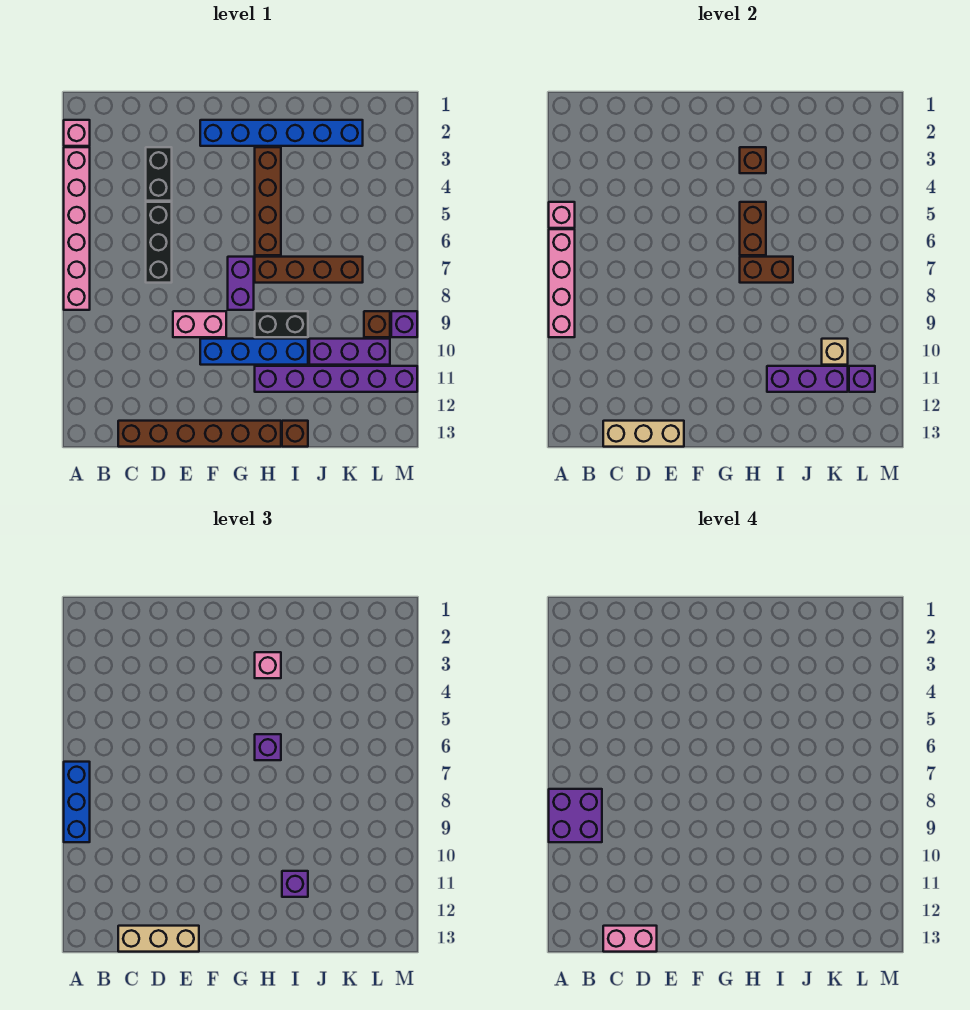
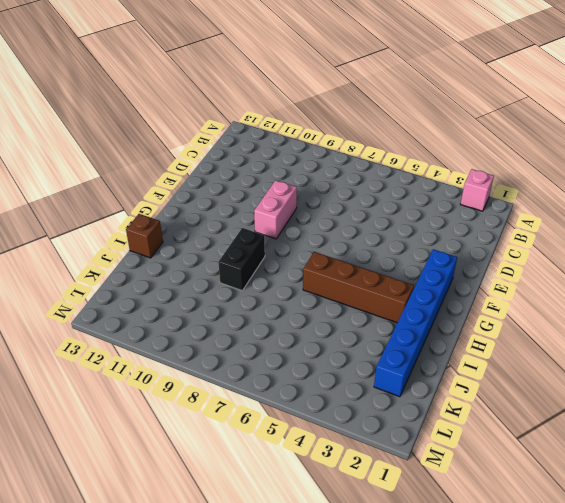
none -> pink brick A3:A8 level 1
none -> brown brick C13:H13 level 1
none -> black brick D3:D4 level 1
none -> black brick D5:D7 level 1

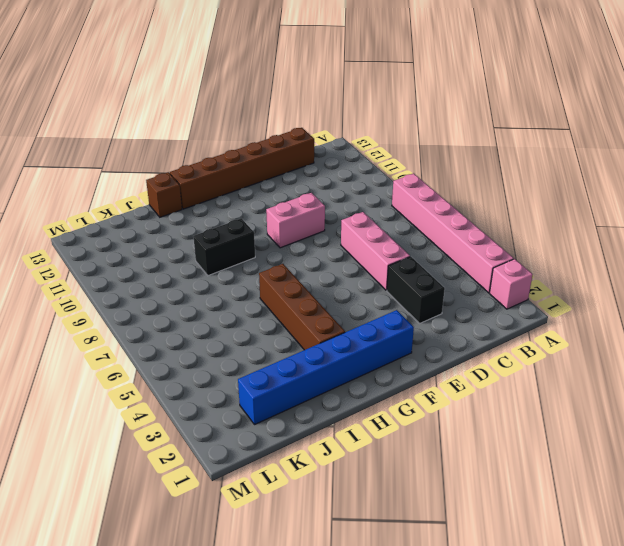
pink brick D5:D7 level 1 -> black brick D5:D7 level 1
none -> blue brick F10:I10 level 1
none -> purple brick G7:G8 level 1
none -> brown brick H7:K7 level 1
none -> purple brick H11:M11 level 1

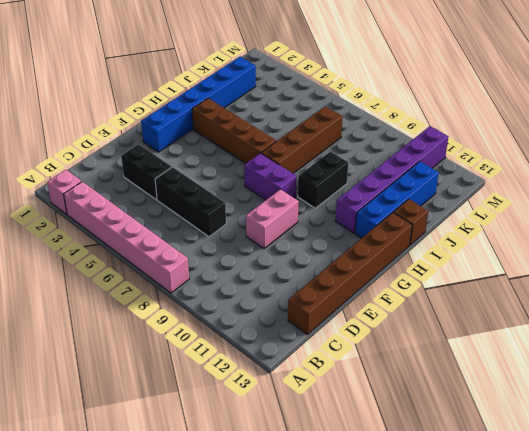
blue brick H12:K12 level 1 -> blue brick F10:I10 level 1
none -> purple brick J10:L10 level 1
none -> brown brick L9 level 1
none -> purple brick M9 level 1
none -> pink brick A5 level 2

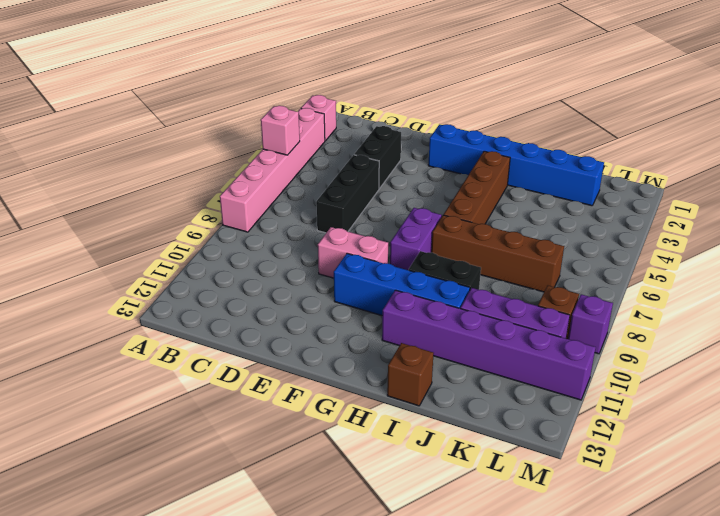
none -> brown brick C13:H13 level 1
none -> pink brick A6:A9 level 2
none -> tan brick C13:E13 level 2
none -> brown brick H3 level 2

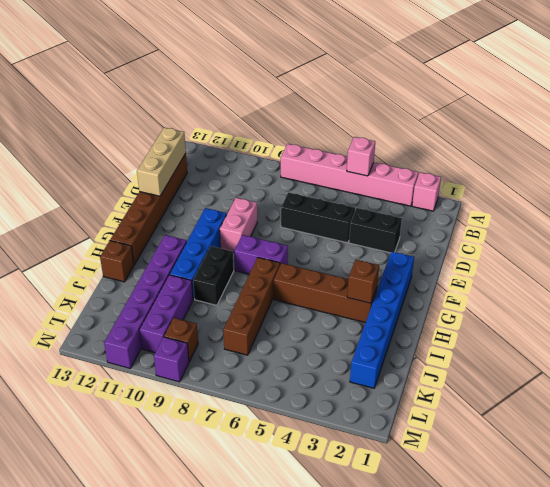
none -> pink brick A6:A9 level 2
none -> brown brick H5:H6 level 2
none -> brown brick H7:I7 level 2
none -> purple brick I11:K11 level 2

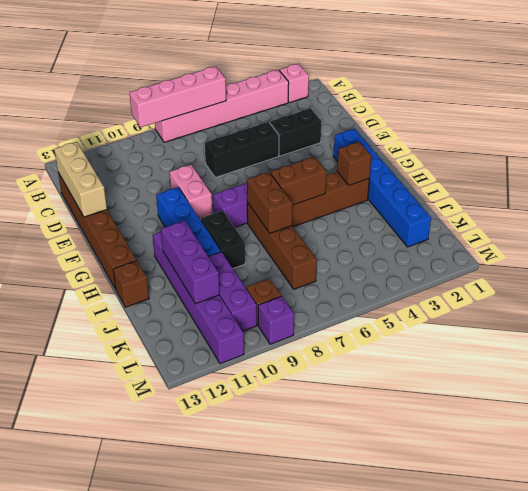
none -> pink brick A5 level 2
none -> tan brick K10 level 2
none -> purple brick L11 level 2
none -> blue brick A7:A9 level 3

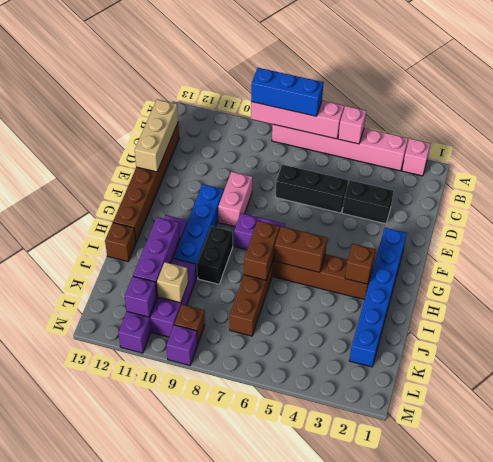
none -> tan brick C13:E13 level 3
none -> pink brick H3 level 3
none -> purple brick H6 level 3
none -> purple brick I11 level 3

